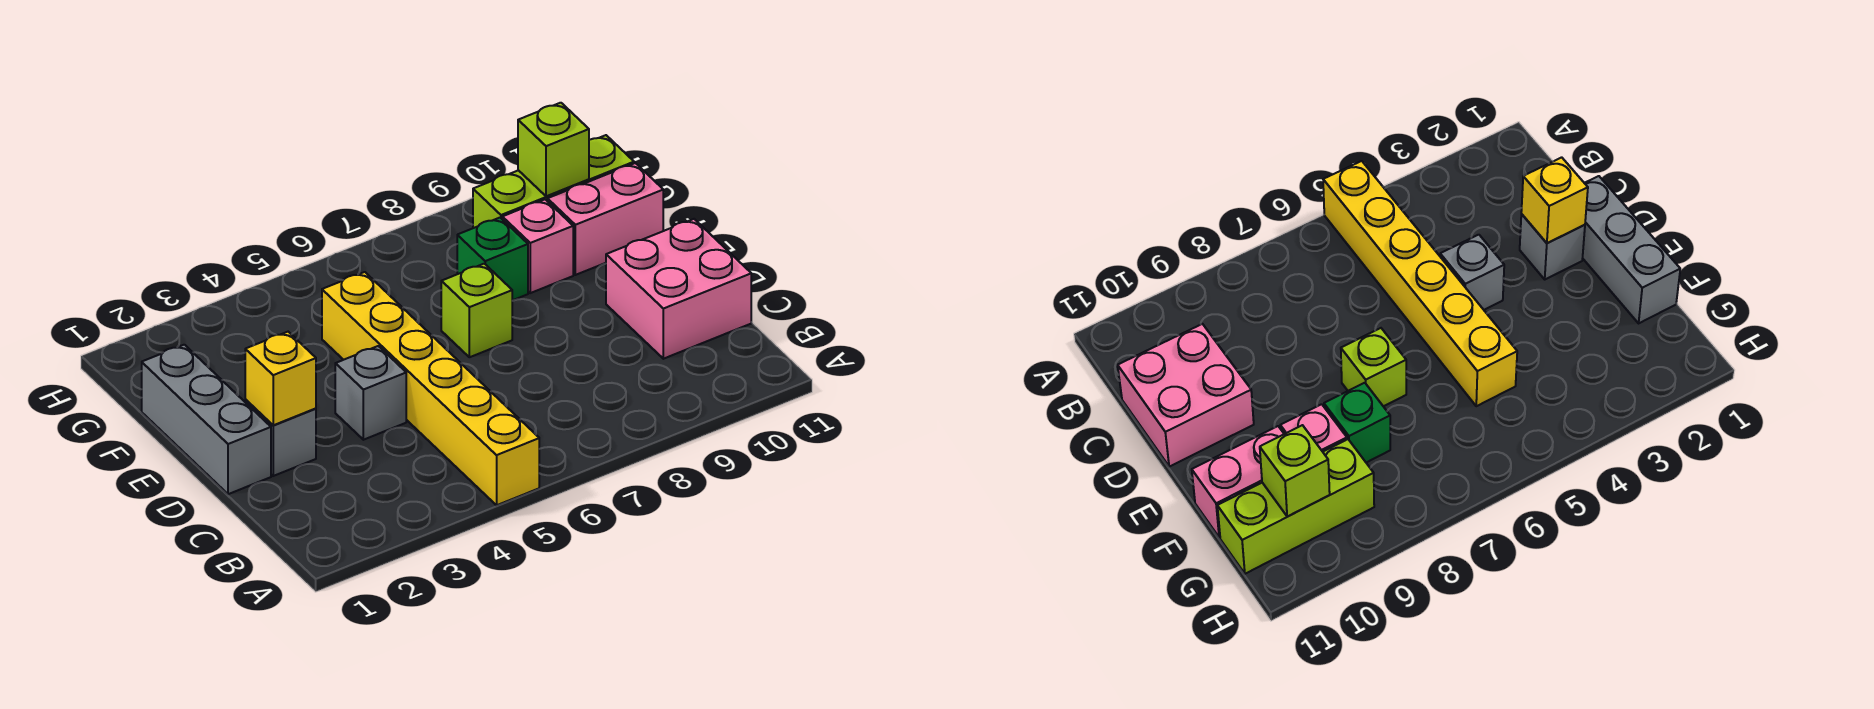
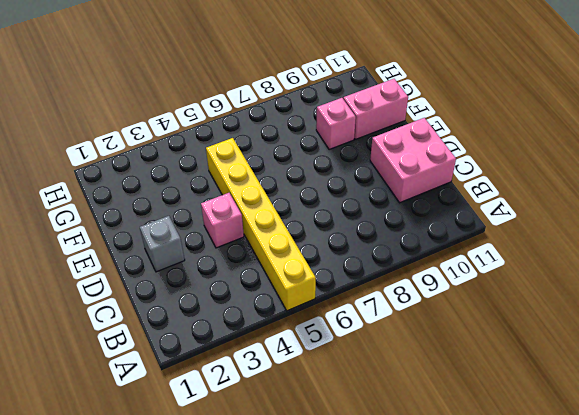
pink brick D4 level 1 -> grey brick D4 level 1
none -> grey brick D1:F1 level 1
none -> lime brick E7 level 1
none -> green brick F8 level 1

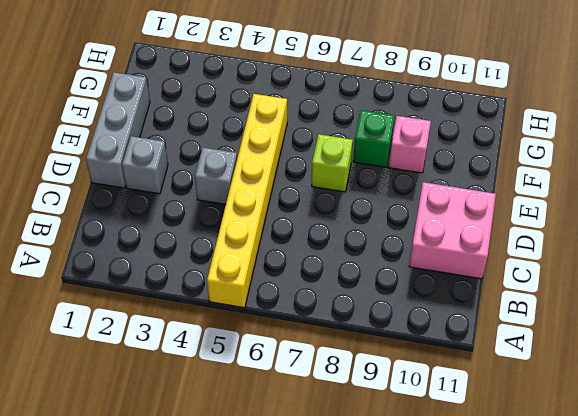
none -> pink brick F10:F11 level 1
none -> lime brick G9:G11 level 1
none -> yellow brick D2 level 2

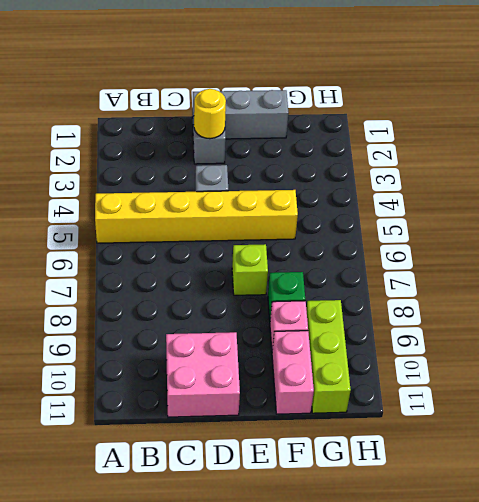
yellow round brick D2 level 2 -> yellow brick D2 level 2
none -> lime brick G10 level 2

